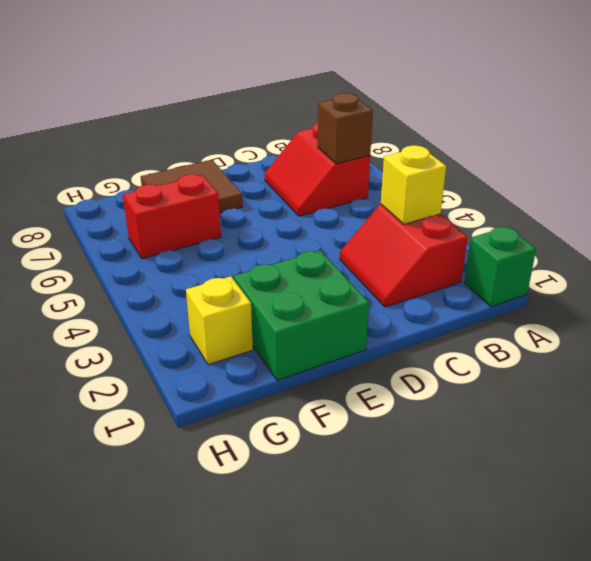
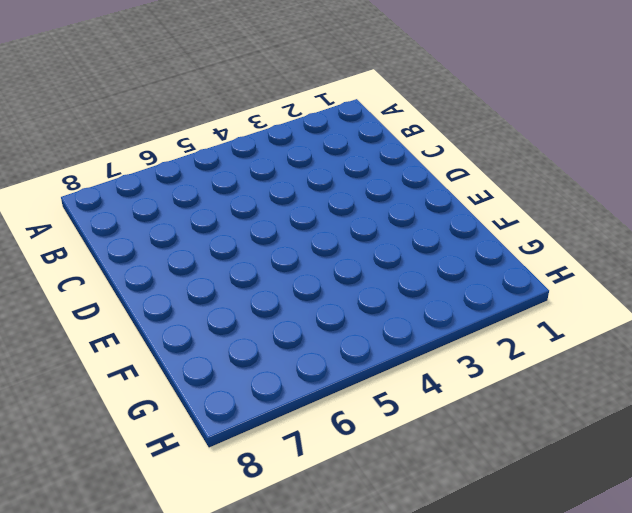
none -> green brick A1 level 1
none -> red slope B2:C3 level 1 top B

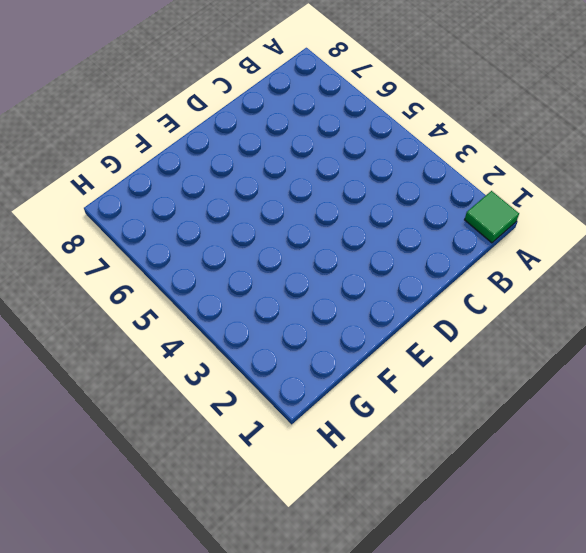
green tile A1 level 1 -> green brick A1 level 1
none -> red slope B2:C3 level 1 top B
none -> red slope B6:C7 level 1 top B

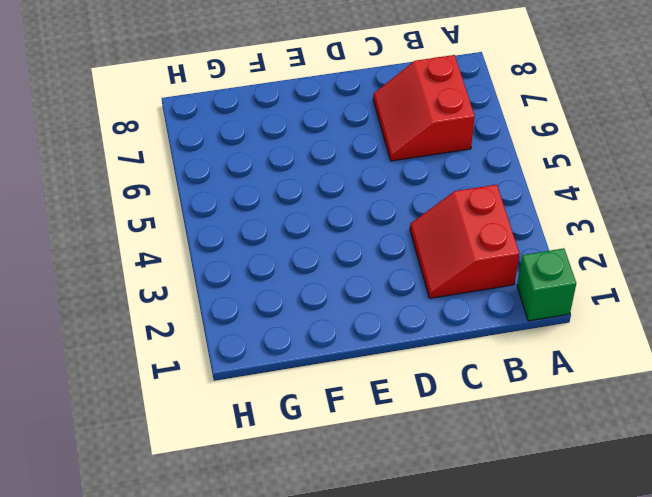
none -> green brick E1:F2 level 1
none -> brown tile E7:F8 level 1

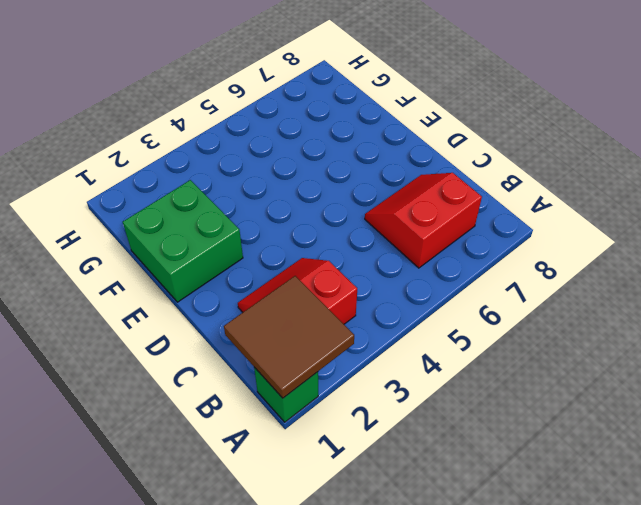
brown tile A1:B2 level 2 -> brown tile E7:F8 level 1
none -> red brick F6:G6 level 1
none -> yellow brick G2 level 1

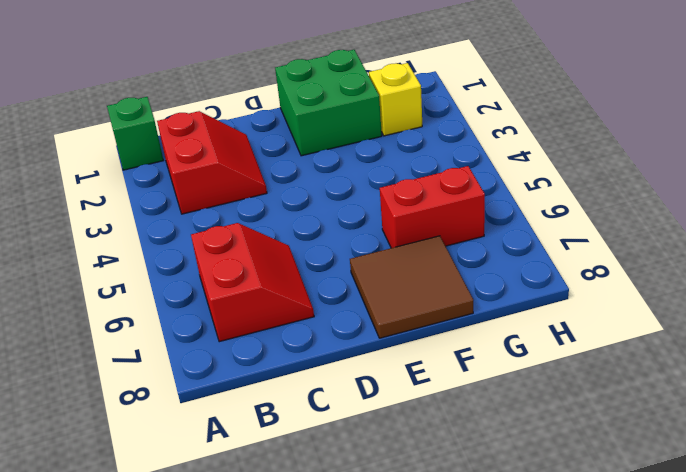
none -> yellow brick B3 level 2
none -> brown brick B6 level 2

